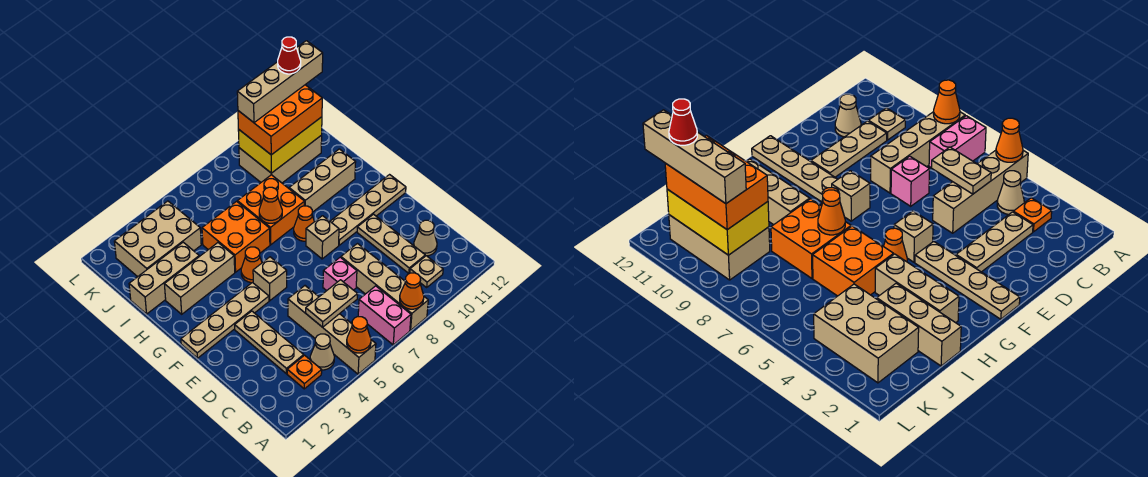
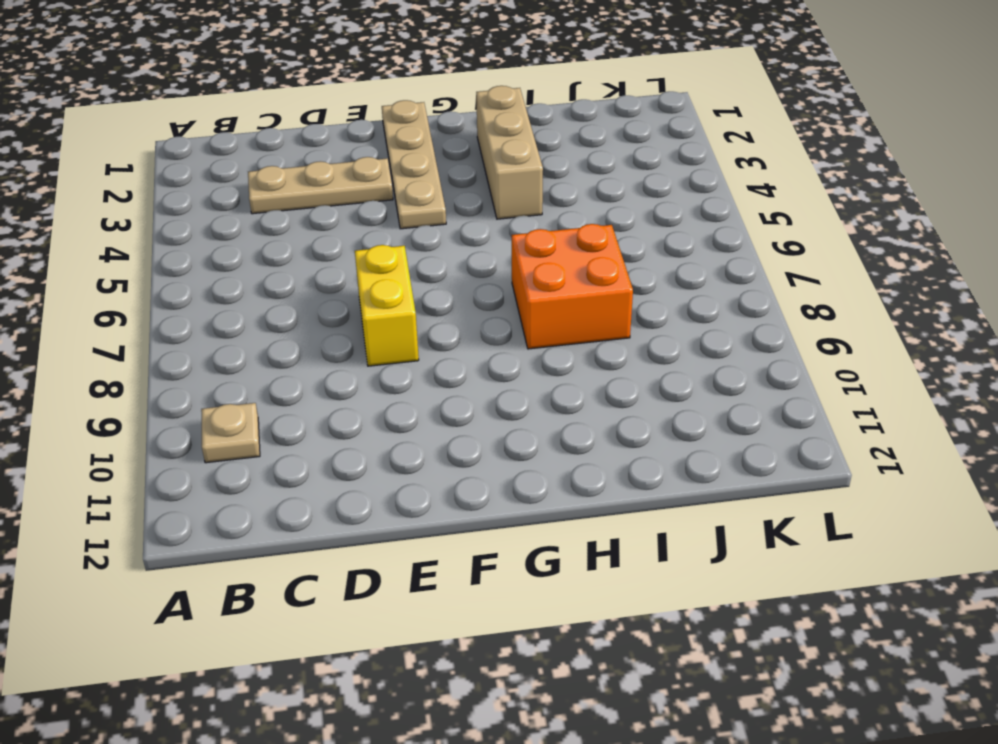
yellow brick E7:E8 level 1 -> none
none -> tan brick A5:D5 level 1
none -> pink brick A7:B7 level 1
none -> tan brick A8:D8 level 1
none -> orange plate B3 level 1

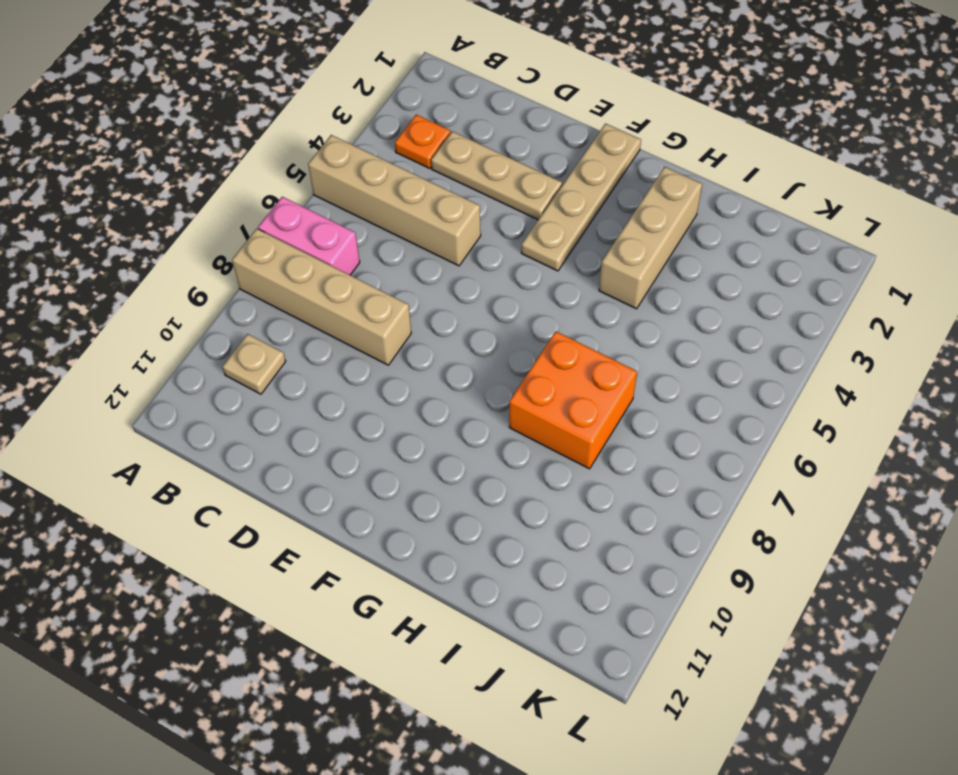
none -> tan cone B4 level 1
none -> tan plate C10:E10 level 1
none -> tan cone C11 level 1
none -> pink brick D7 level 1

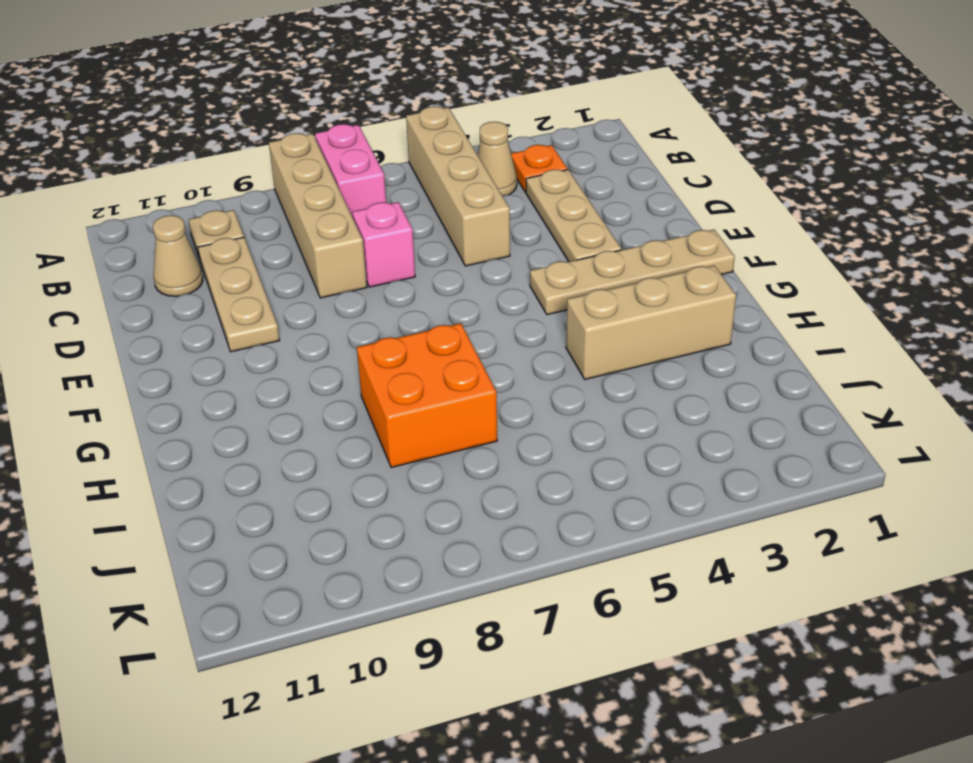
none -> tan brick F5 level 1
none -> tan brick F8 level 1
none -> tan plate F9:F12 level 1
none -> orange cone G5 level 1

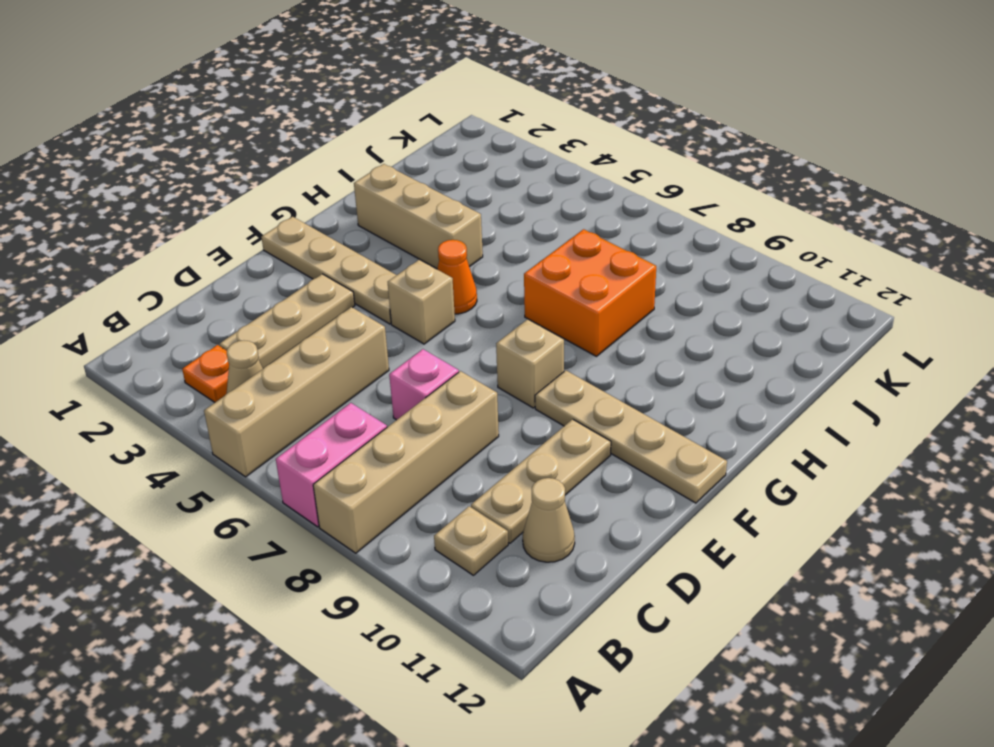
none -> orange cone G8 level 1
none -> orange brick H5:I6 level 1
none -> tan brick H9:H11 level 1
none -> tan brick I1:I3 level 1

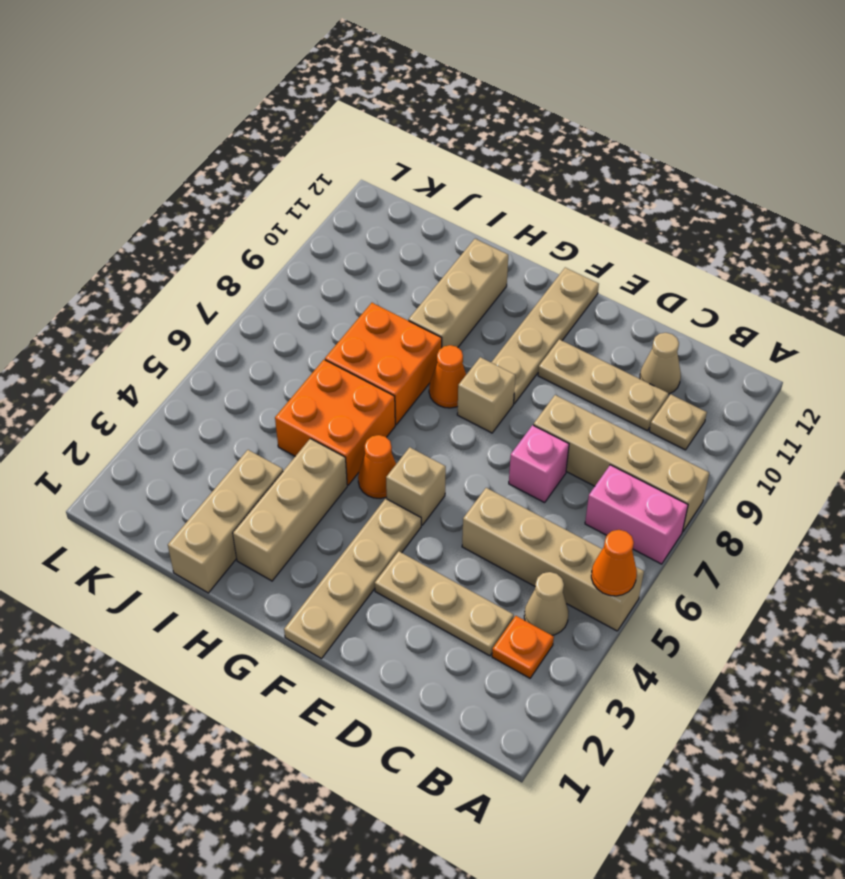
none -> tan brick J2:K4 level 1
none -> tan brick J9:K11 level 1
none -> orange cone A8 level 2
none -> tan plate C5:C6 level 2

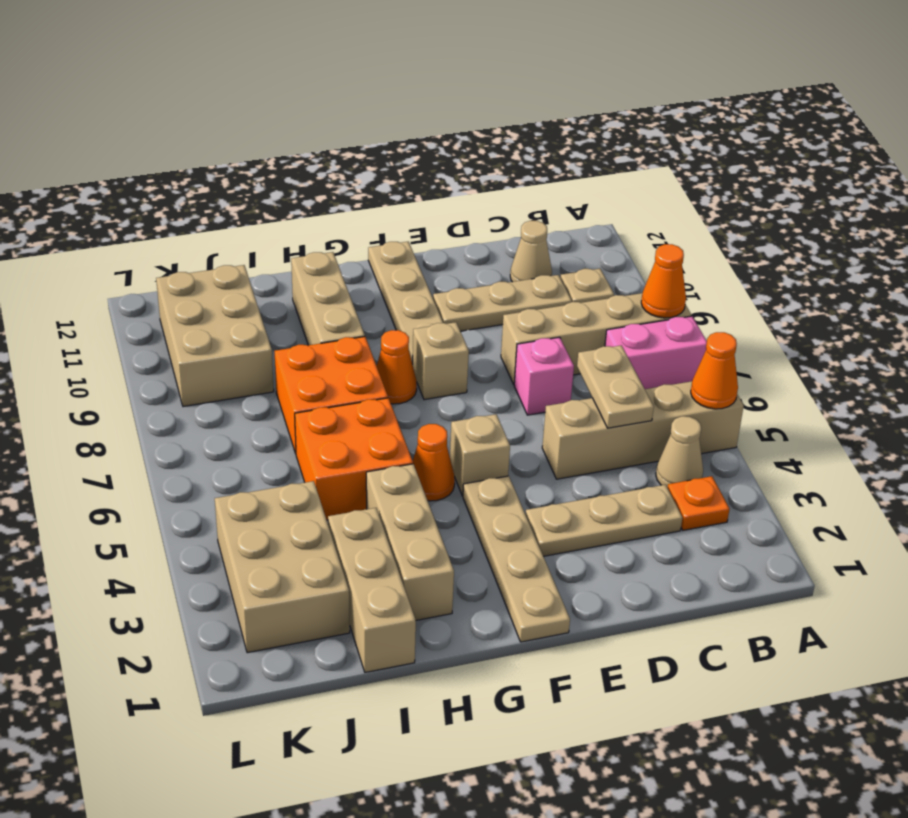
none -> orange cone H7 level 2
none -> yellow brick J9:K11 level 2
none -> orange brick J9:K11 level 3
none -> tan brick K9:K12 level 4

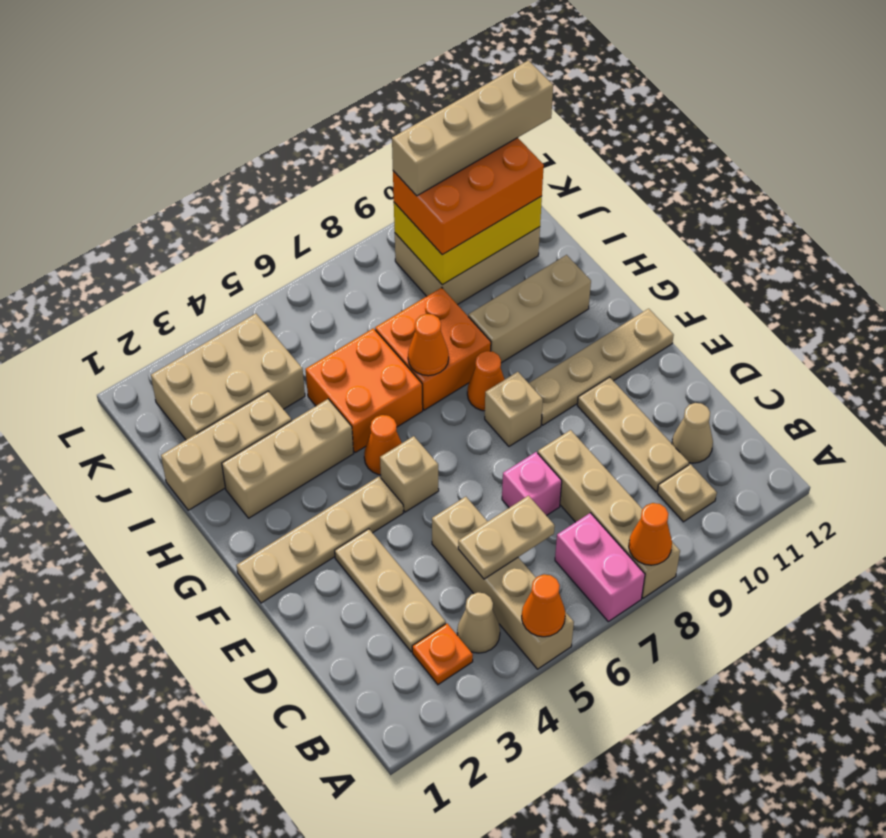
none -> red cone K11 level 5

